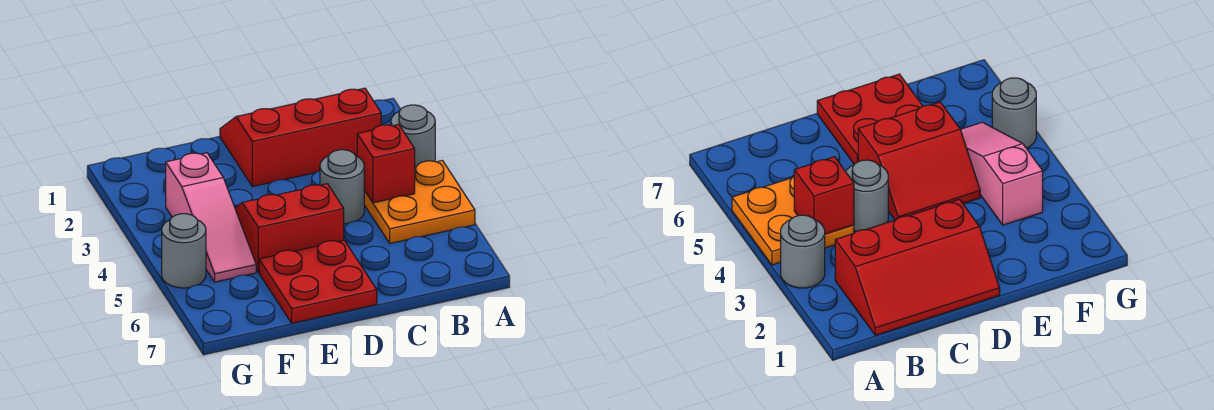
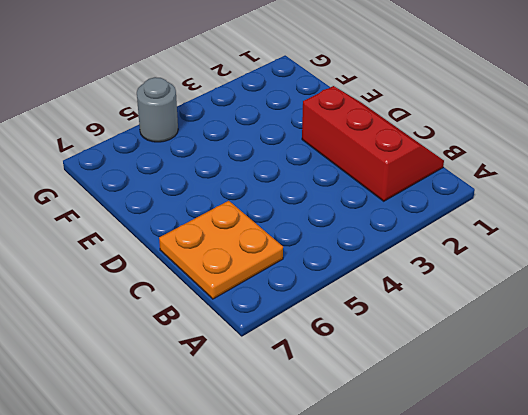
orange plate B6:C7 level 1 -> orange plate A4:B5 level 1
none -> grey round brick A3 level 1
none -> grey round brick C4 level 1

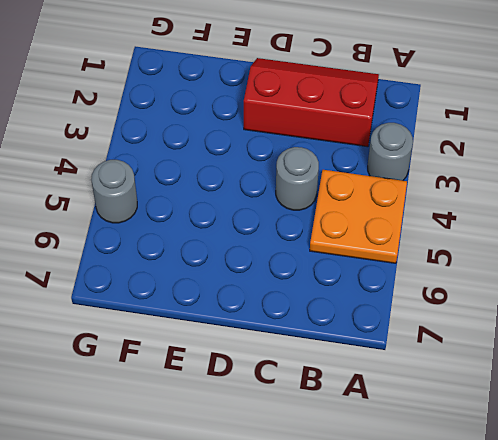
none -> red slope D4:E5 level 1 top 5
none -> red plate D6:E7 level 1

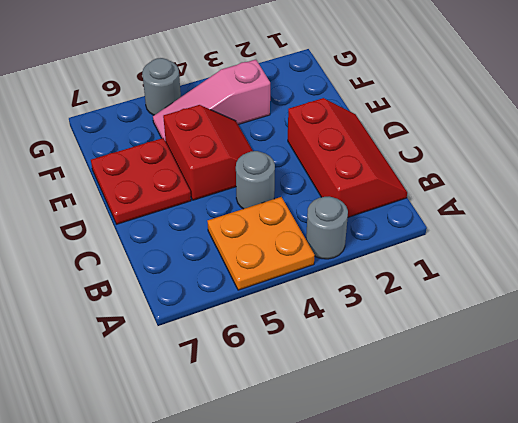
none -> red brick B4 level 2

